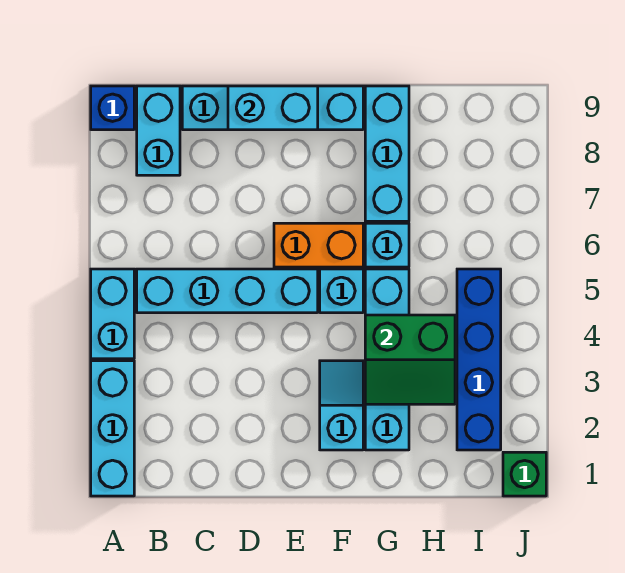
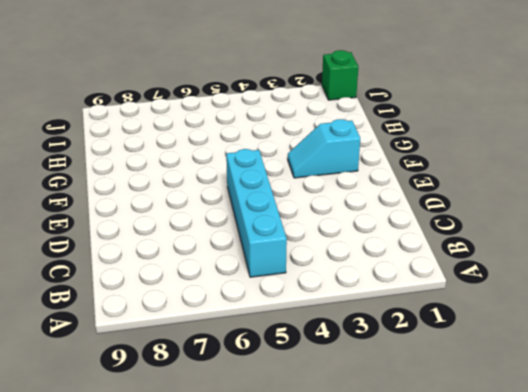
none -> cyan brick A1:A3 level 1
none -> cyan brick A4:A5 level 1
none -> blue brick A9 level 1

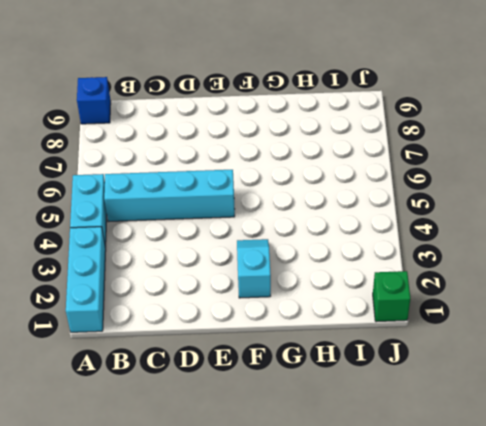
none -> cyan brick B8:B9 level 1
none -> cyan brick C9:F9 level 1
none -> orange brick E6:F6 level 1

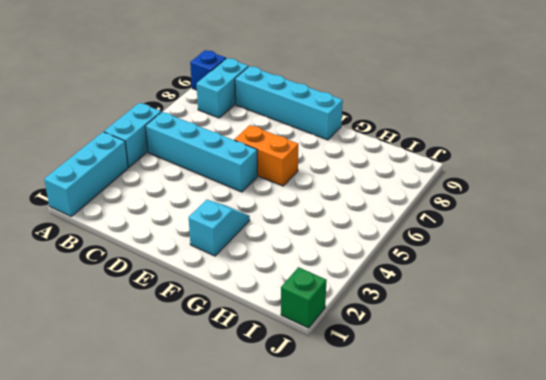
none -> cyan brick F5 level 1
none -> cyan brick G2:G5 level 1
none -> cyan brick G6 level 1

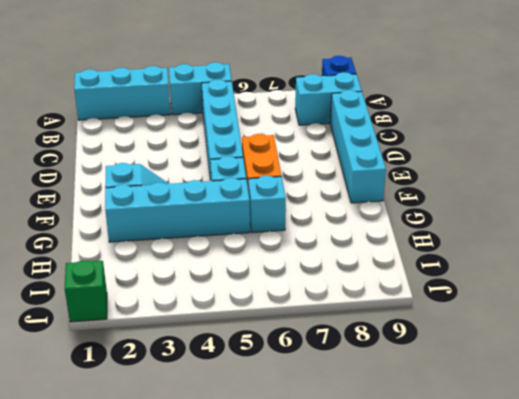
none -> cyan brick G7:G9 level 1
none -> blue brick I2:I5 level 1
none -> cyan brick D9:E9 level 2

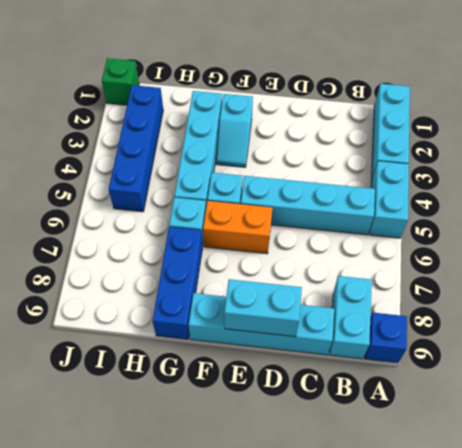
blue brick G7:G9 level 1 -> cyan brick G7:G9 level 1
none -> green slope G3:H4 level 2 top 4

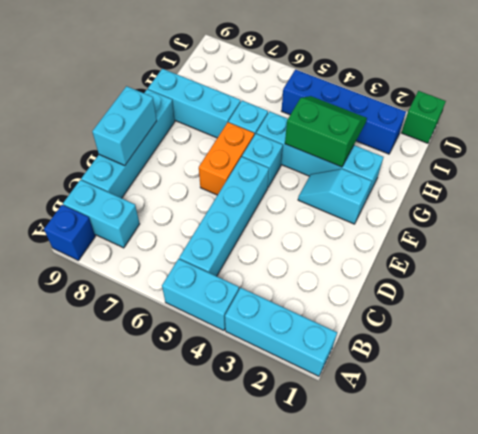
green slope G3:H4 level 2 top G -> green slope G3:H4 level 2 top 4

